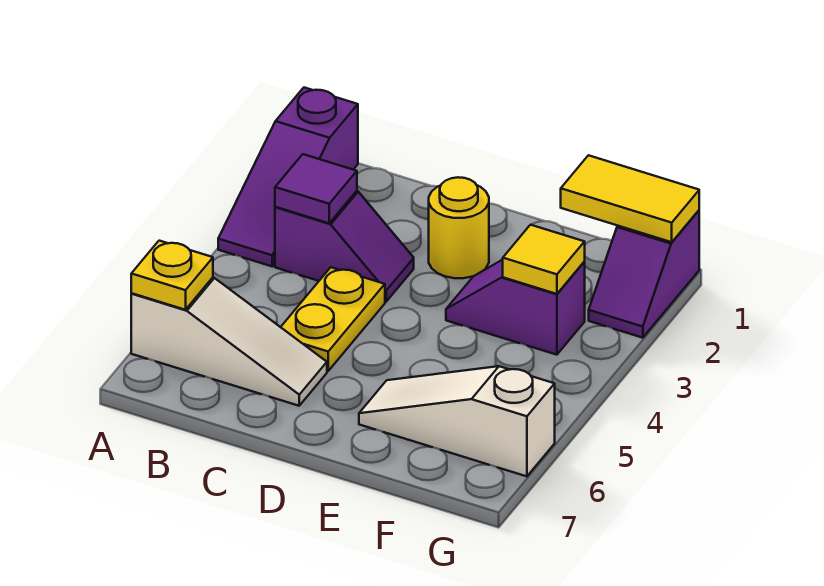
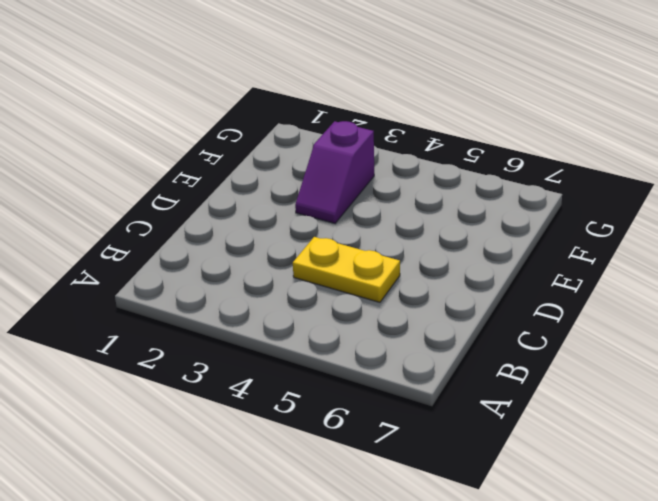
none -> purple slope A1:A3 level 1 top 1
none -> white slope A6:C6 level 1 top A
none -> purple slope B3:C3 level 1 top B

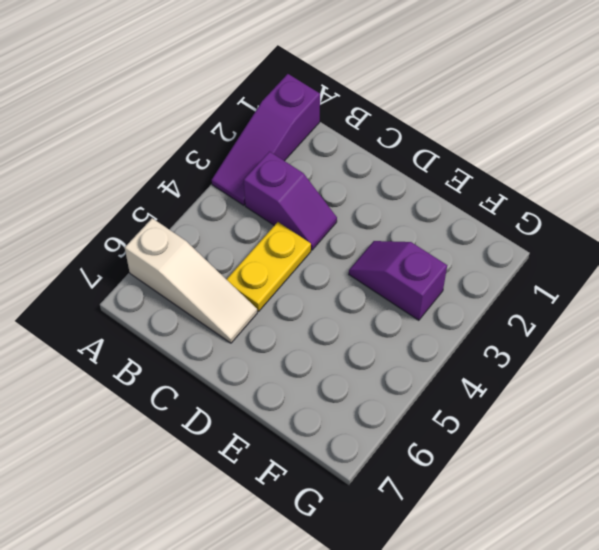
none -> yellow round brick D2 level 1
none -> white slope E6:G6 level 1 top G
none -> purple slope G1:G2 level 1 top 1

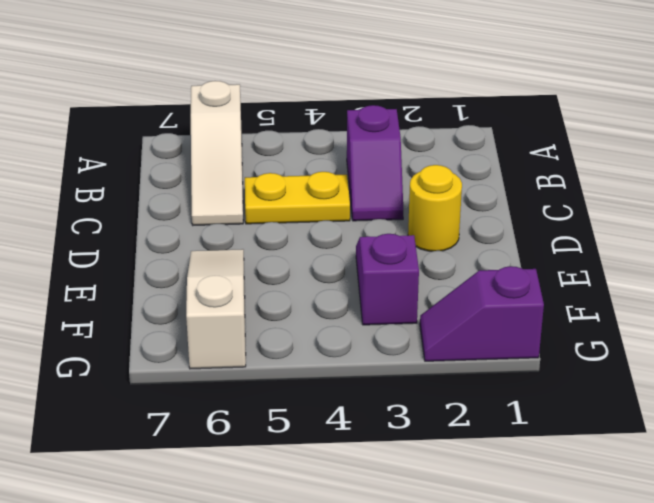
none -> purple slope A1:A3 level 1 top 1
none -> yellow plate A6 level 2
none -> purple tile B3 level 2

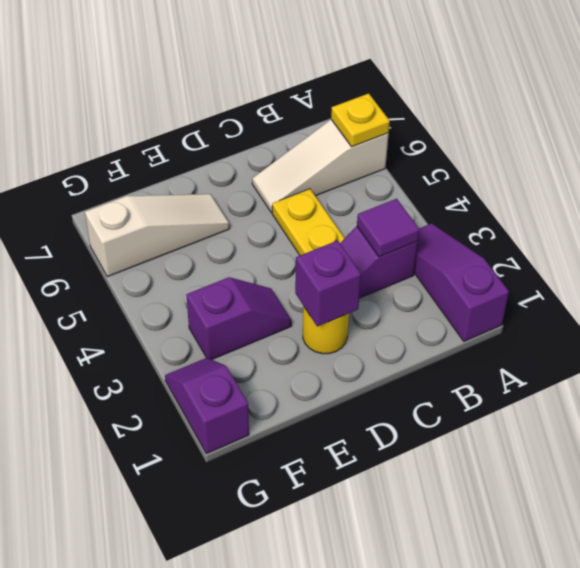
purple brick D2 level 2 -> none
none -> yellow tile F1:G1 level 2
none -> yellow tile F3 level 2

